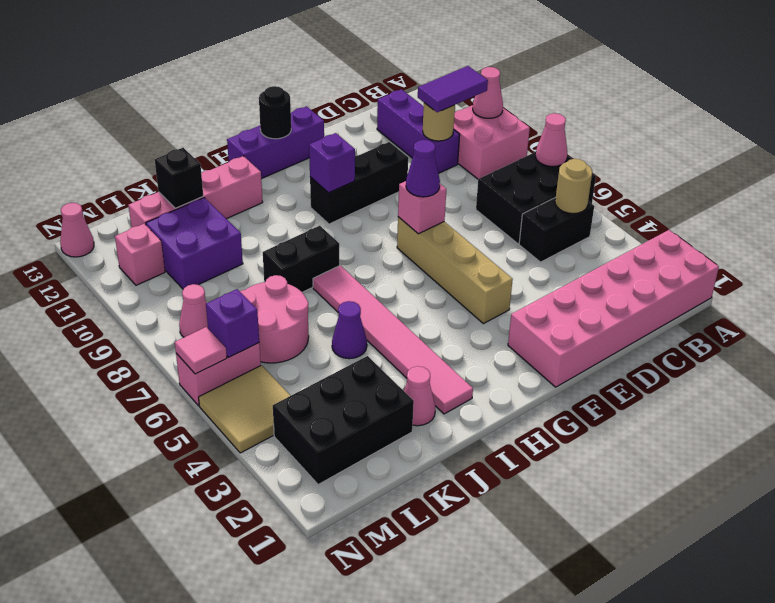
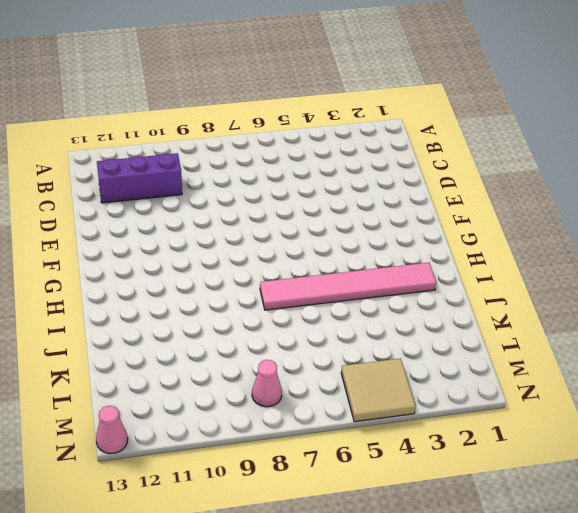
none -> pink brick A1:F2 level 1
none -> black brick A6:C7 level 1
none -> pink brick A9:B10 level 1
none -> black brick B5:C5 level 1

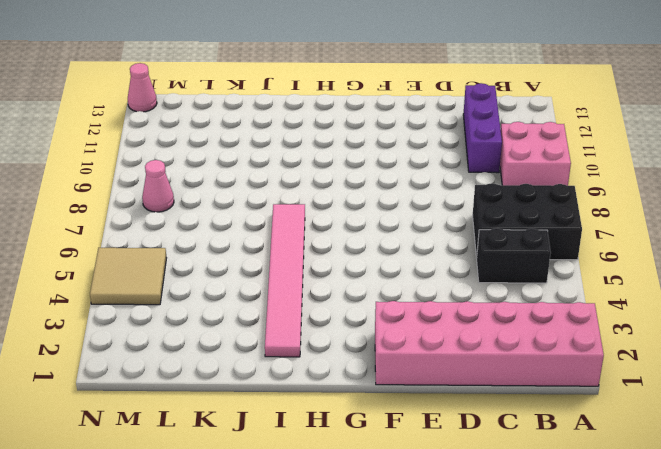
none -> black brick E10:G10 level 1
none -> tan brick F4:F7 level 1
none -> purple brick F13:H13 level 1
none -> black brick I8:J8 level 1

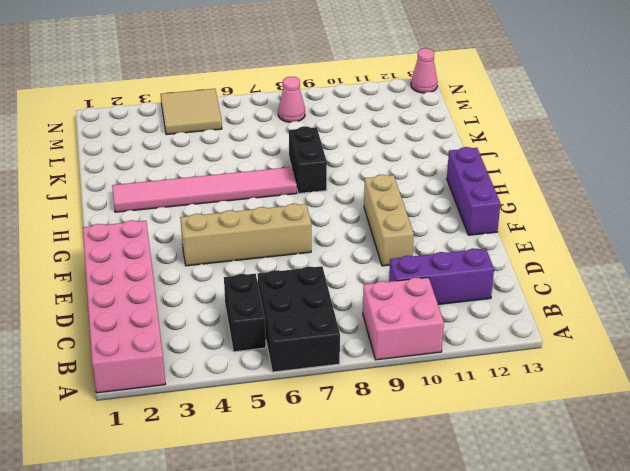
tan brick E10:G10 level 1 -> black brick E10:G10 level 1
none -> pink brick I12:L12 level 1
none -> pink cone J2 level 1
none -> purple cone J5 level 1
none -> black brick K2:M3 level 1

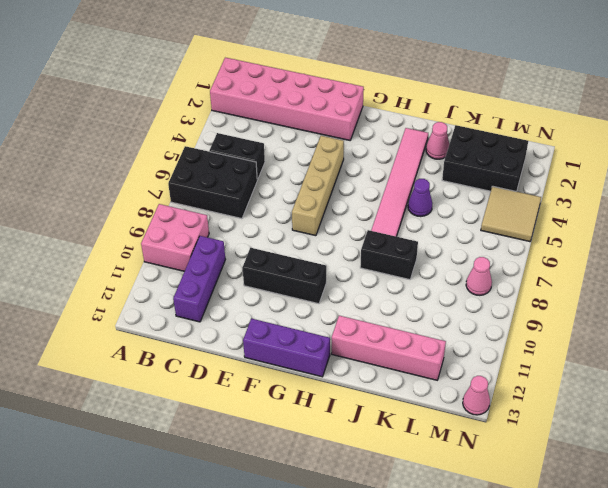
none -> pink round brick K6:L7 level 1
none -> purple brick K10:L11 level 1
none -> pink brick M6:N6 level 1
none -> pink brick M11 level 1

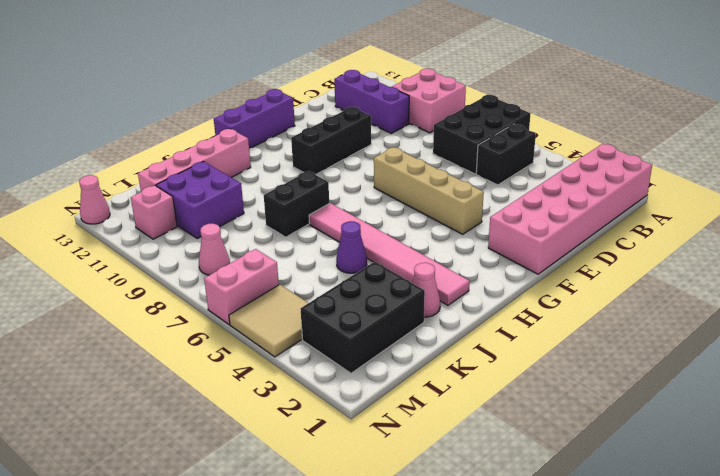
none -> pink round brick K6:L7 level 1
none -> pink cone A7 level 2
none -> pink cone A10 level 2
none -> tan round brick B5 level 2

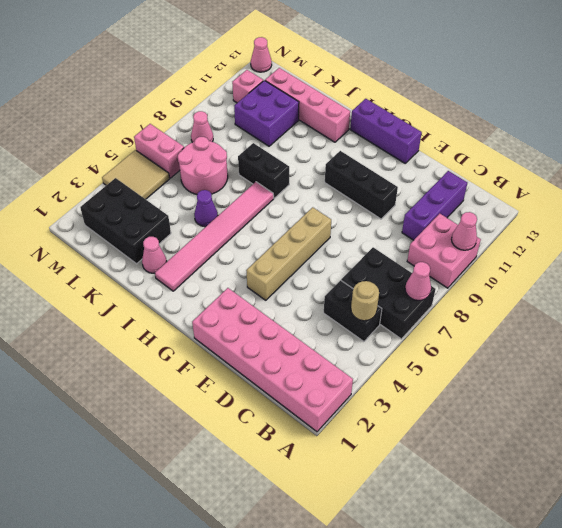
none -> tan round brick C10 level 2
none -> pink brick F7 level 2
none -> purple brick G10 level 2
none -> black round brick G13 level 2

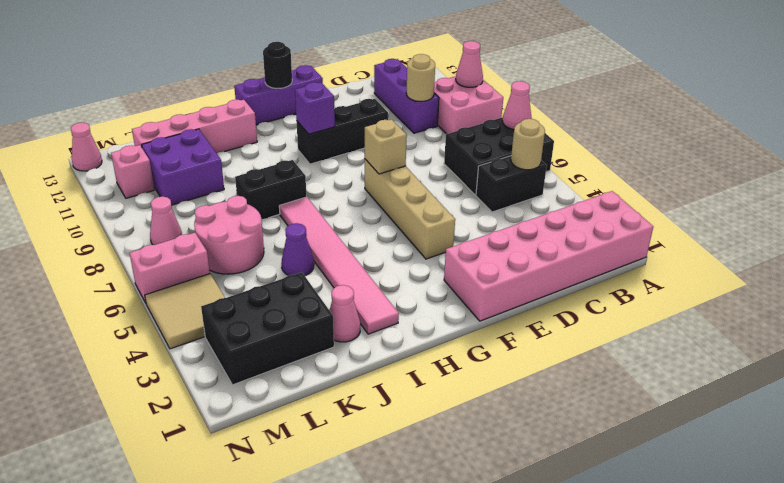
tan brick F7 level 2 -> pink brick F7 level 2
none -> black brick K12 level 2
none -> purple brick M6 level 2
none -> pink tile N6 level 2
none -> purple tile B10:C10 level 3

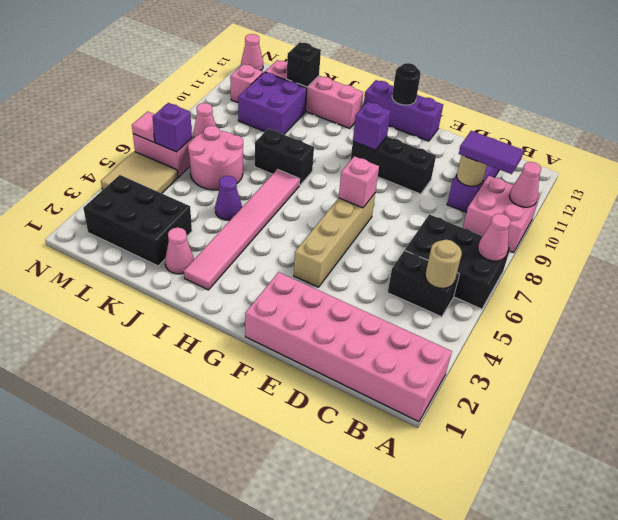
none -> purple cone F7 level 3

